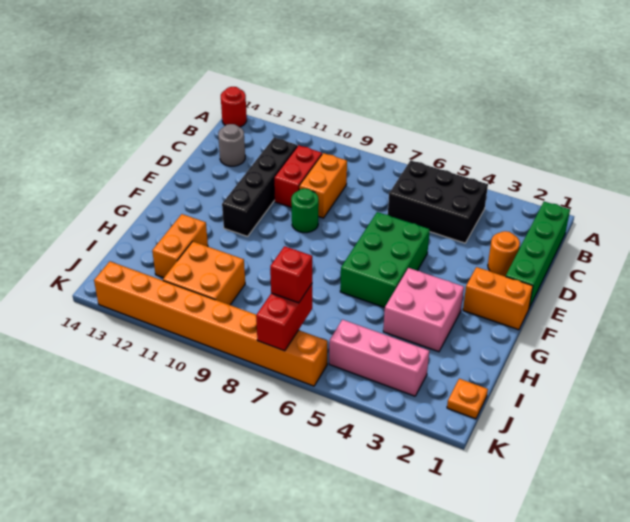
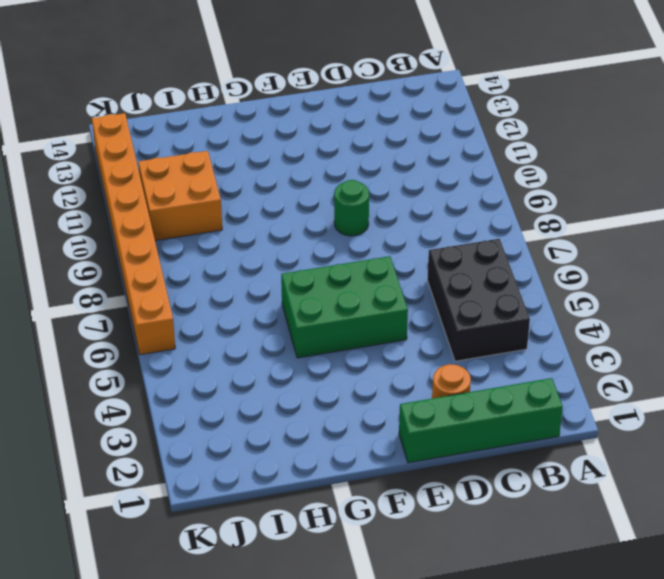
none -> red round brick A14 level 1
none -> orange brick C9:D9 level 1
none -> red brick C10:D10 level 1

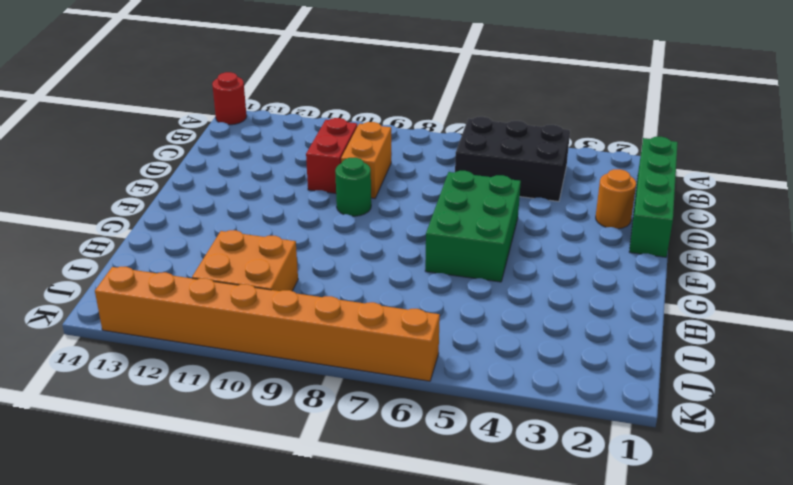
none -> black brick C11:F11 level 1
none -> grey round brick C13 level 1
none -> orange brick F1:F2 level 1

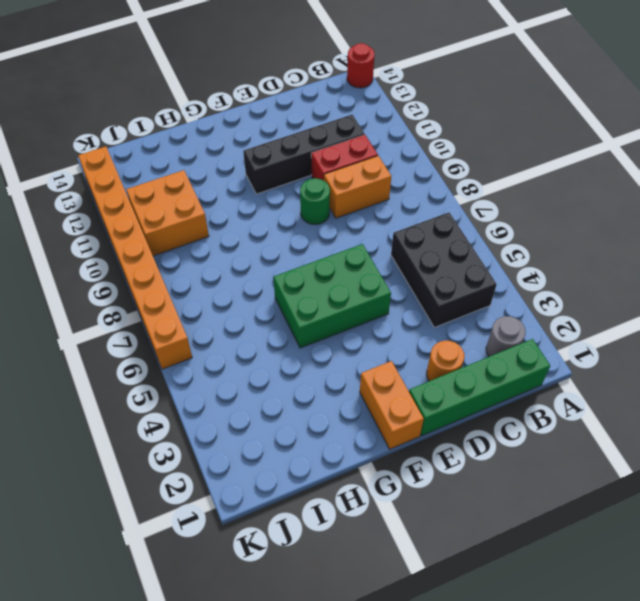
grey round brick B2 level 1 -> grey round brick C13 level 1
none -> pink brick G3:H4 level 1
none -> orange brick H12:I12 level 1
none -> orange plate J1 level 1

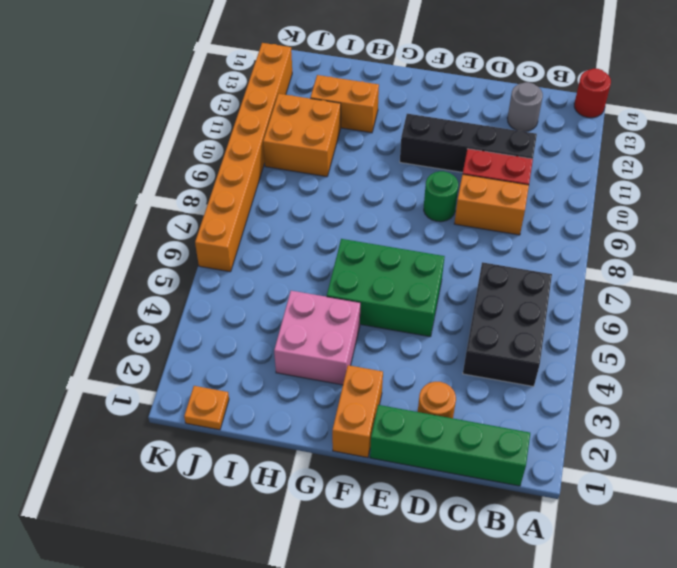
none -> pink brick J3:J5 level 1
none -> red brick J7:K7 level 2
none -> red brick J7 level 3

